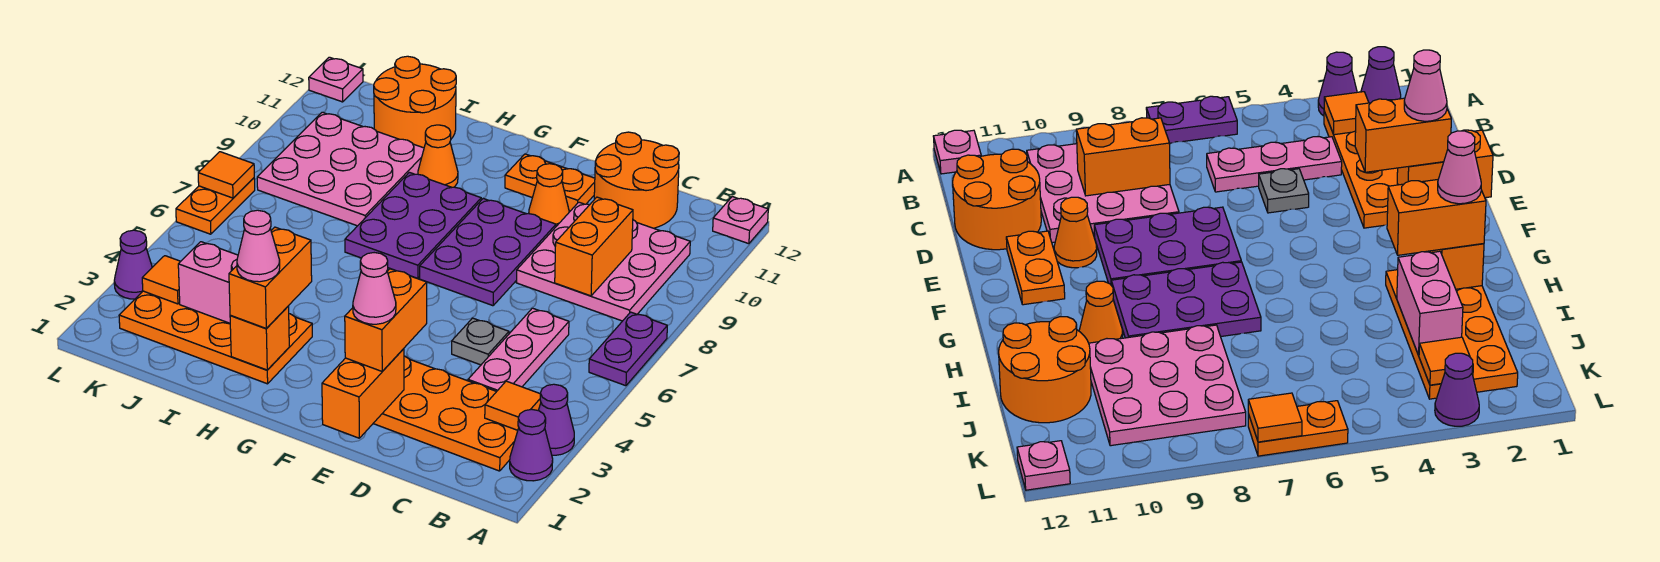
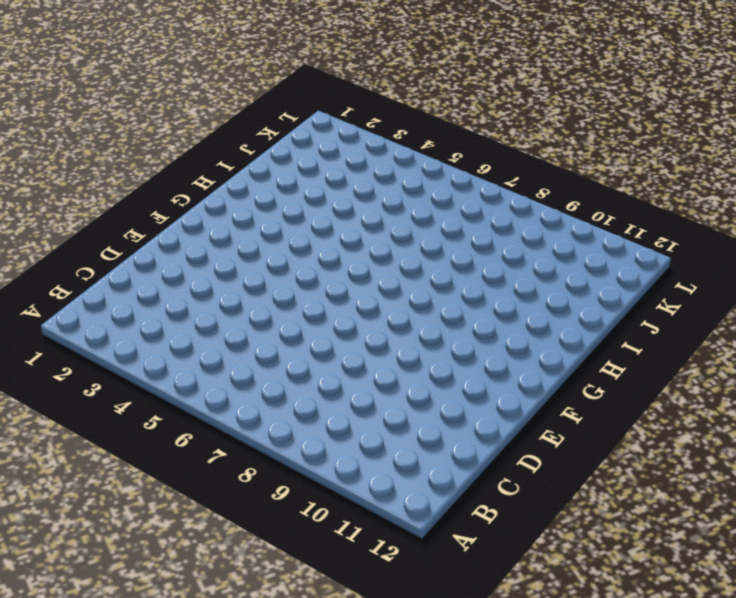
none -> purple cone A2 level 1
none -> purple cone A3 level 1
none -> purple plate A6:A7 level 1
none -> pink plate A12 level 1

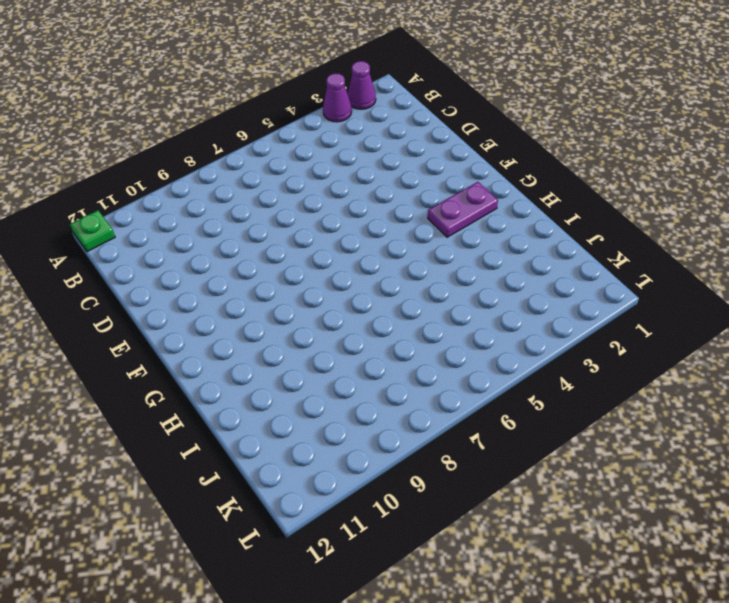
green plate A12 level 1 -> pink plate A12 level 1
purple plate G2:G3 level 1 -> purple plate A6:A7 level 1
none -> orange plate B2:E3 level 1
none -> pink plate B8:D10 level 1
none -> pink plate C4:C6 level 1
none -> orange round brick C11:D12 level 1

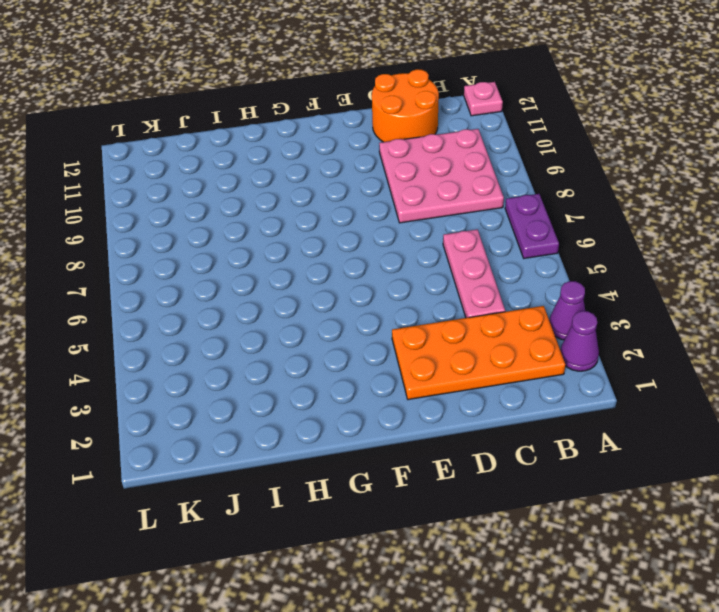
none -> grey plate D5 level 1
none -> purple plate E7:F9 level 1
none -> orange cone E10 level 1
none -> orange plate E11:F11 level 1

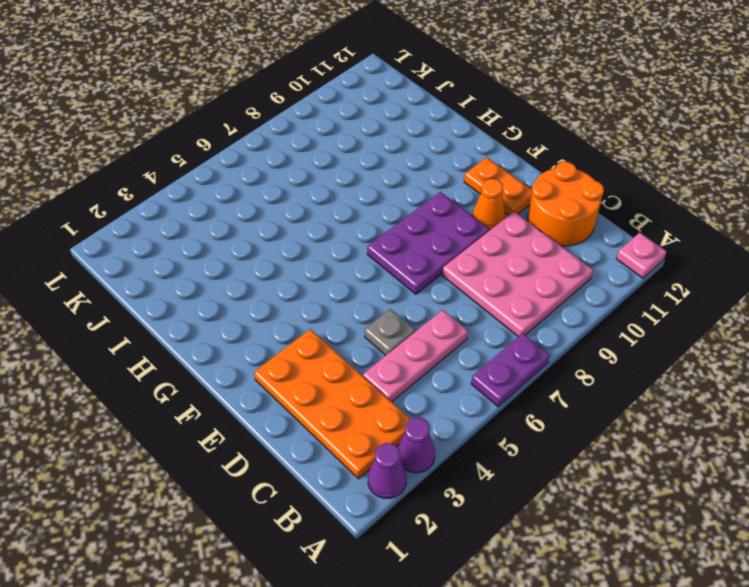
none -> purple plate G7:H9 level 1
none -> orange plate H2:K3 level 1
none -> orange cone H10 level 1
none -> pink plate I8:K10 level 1

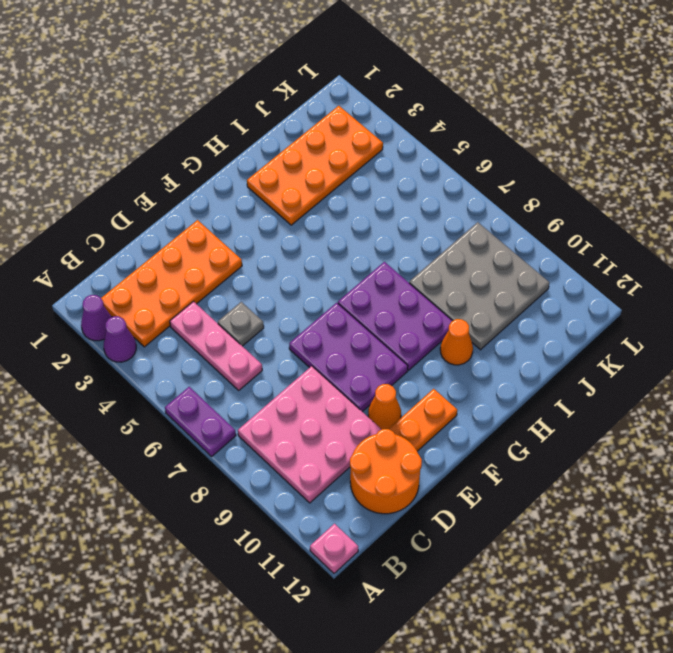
grey plate I8:K10 level 1 -> pink plate I8:K10 level 1
none -> orange round brick I11:J12 level 1
none -> purple cone L3 level 1
none -> orange plate L6:L7 level 1
none -> pink plate L12 level 1

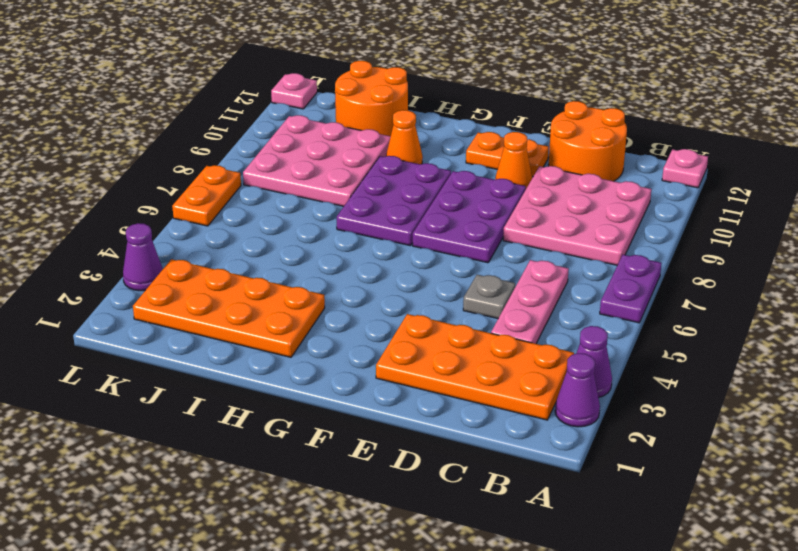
none -> orange tile B3 level 2
none -> orange brick C8:C9 level 2
none -> orange brick E1:E2 level 2
none -> orange brick H2 level 2

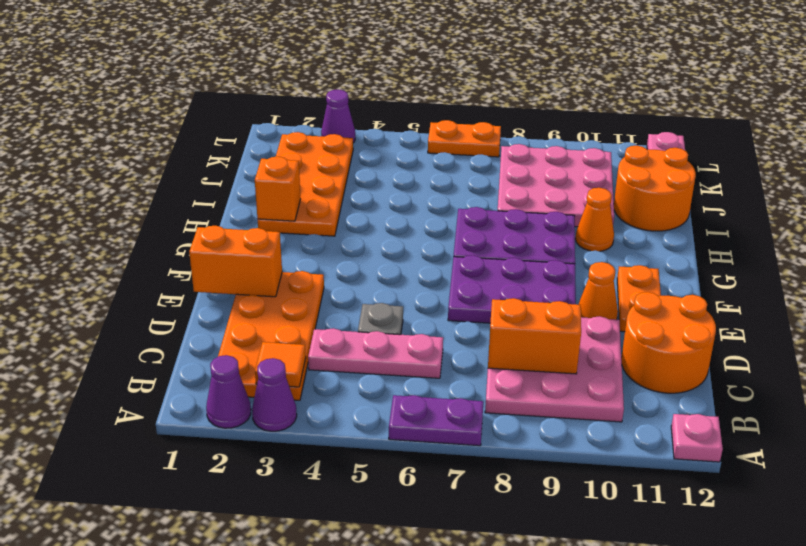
none -> pink brick I3:J3 level 2
none -> orange tile K3 level 2
none -> orange tile L7 level 2
none -> orange brick E2:E3 level 3

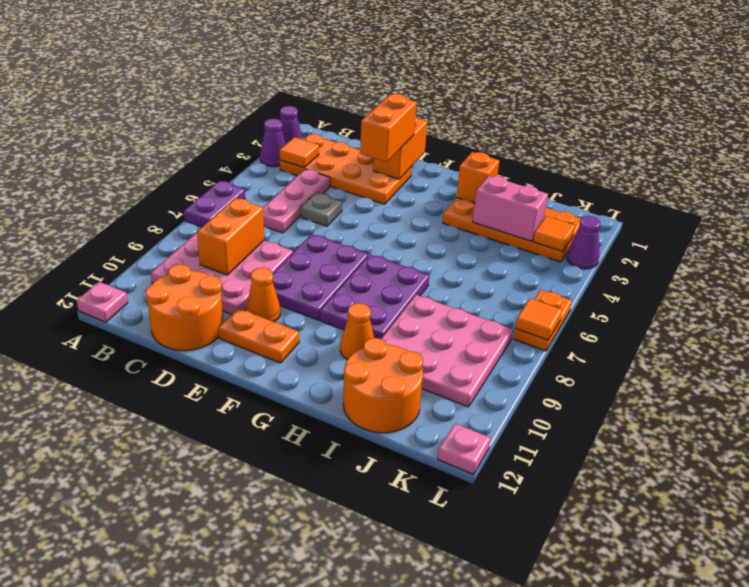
none -> orange brick H2:H3 level 3
none -> pink cone E2 level 4
none -> pink cone H2 level 4

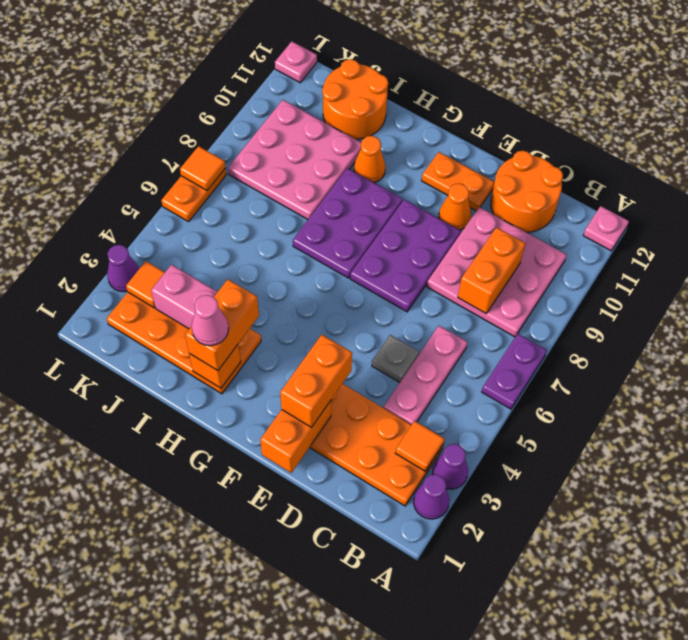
none -> pink cone E2 level 4

